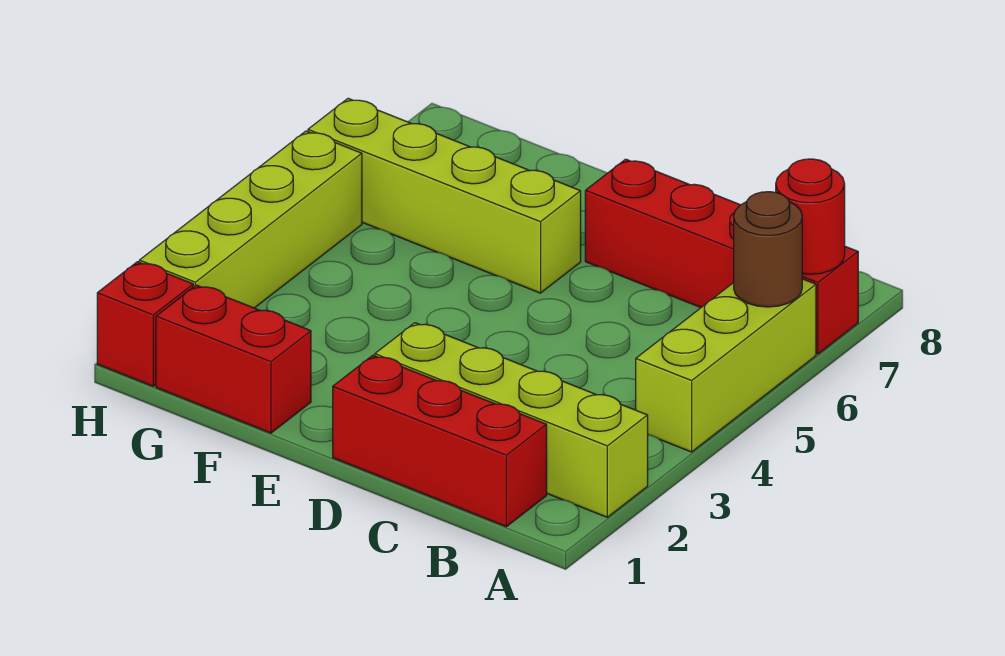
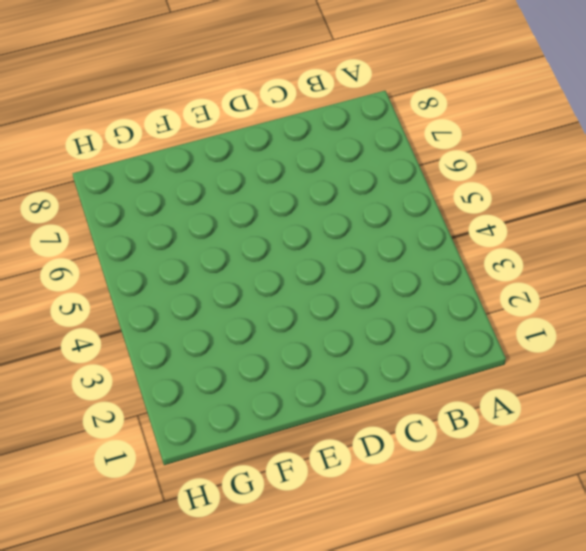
none -> lime brick A2:D2 level 1
none -> lime brick A4:A6 level 1

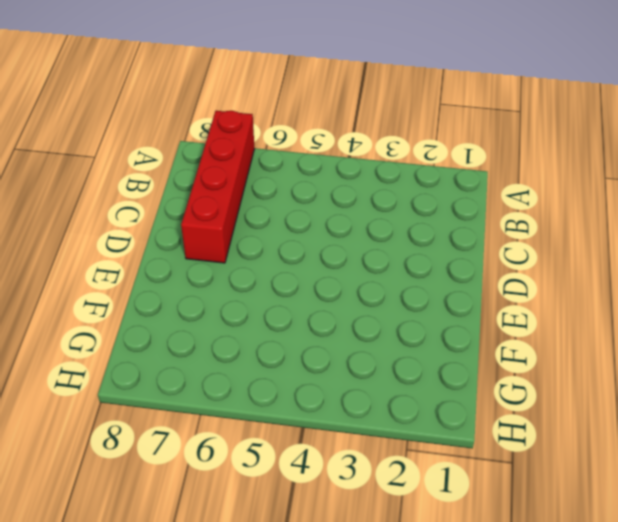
none -> lime brick A2:D2 level 1
none -> lime brick A4:A6 level 1

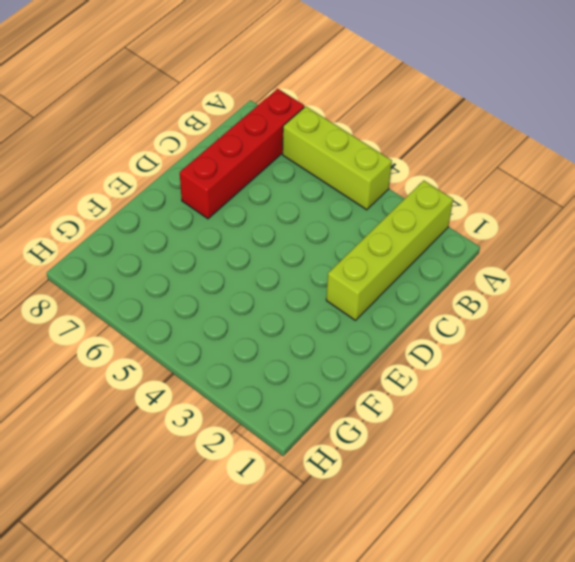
none -> red brick B1:D1 level 1
none -> lime brick E6:H6 level 1

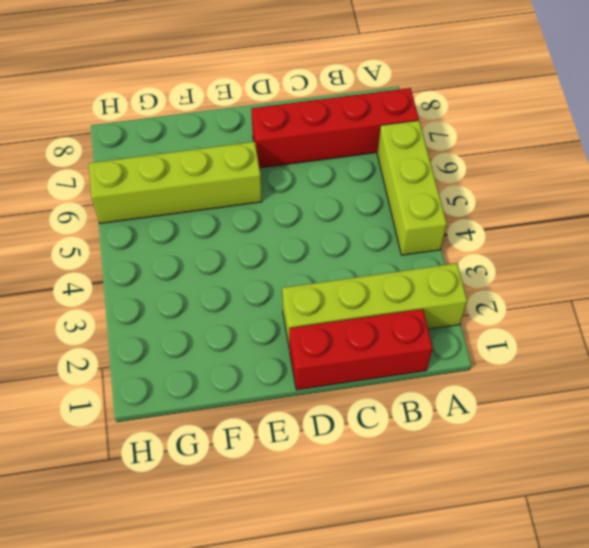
none -> red brick F1:G1 level 1
none -> red brick H1 level 1

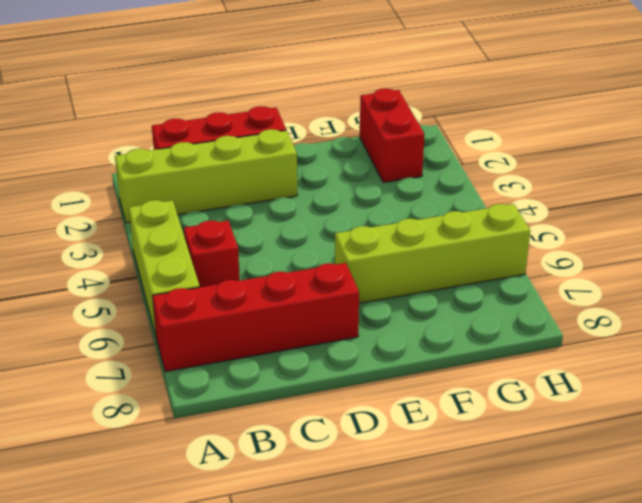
red brick B5 level 1 -> red brick H1 level 1
red brick G1:G2 level 1 -> red brick F1:G1 level 1
none -> lime brick H2:H5 level 1
none -> brown round brick A6 level 2

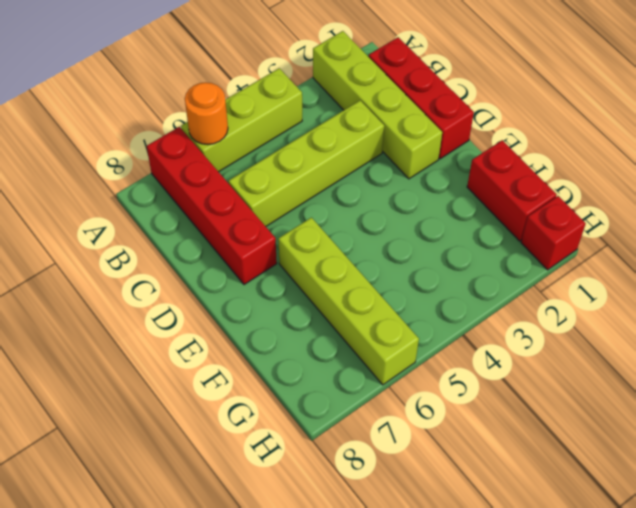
orange round brick A6 level 2 -> brown round brick A6 level 2
lime brick C3:C6 level 1 -> lime brick H2:H5 level 1
none -> red round brick A7 level 2

